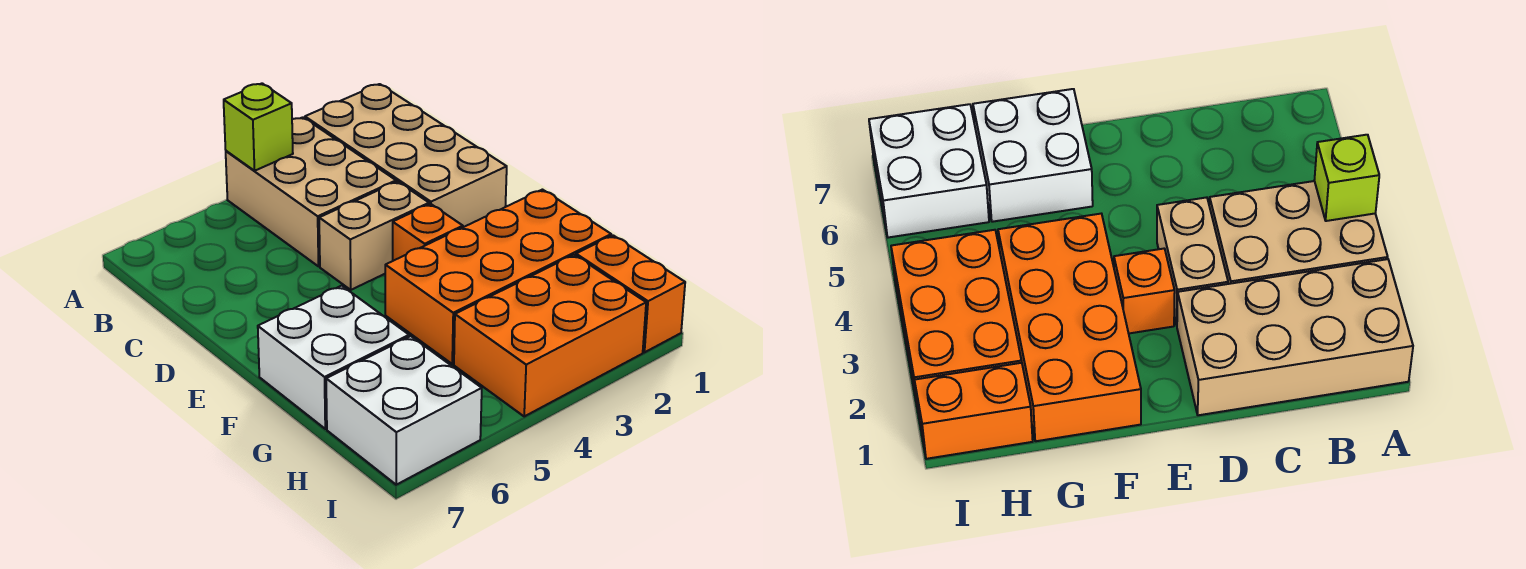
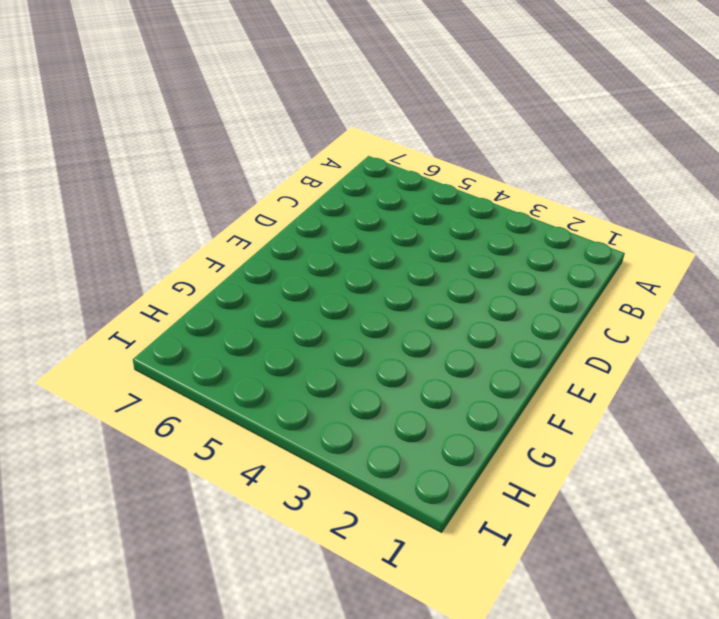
none -> tan brick A1:D2 level 1
none -> tan brick A3:C4 level 1

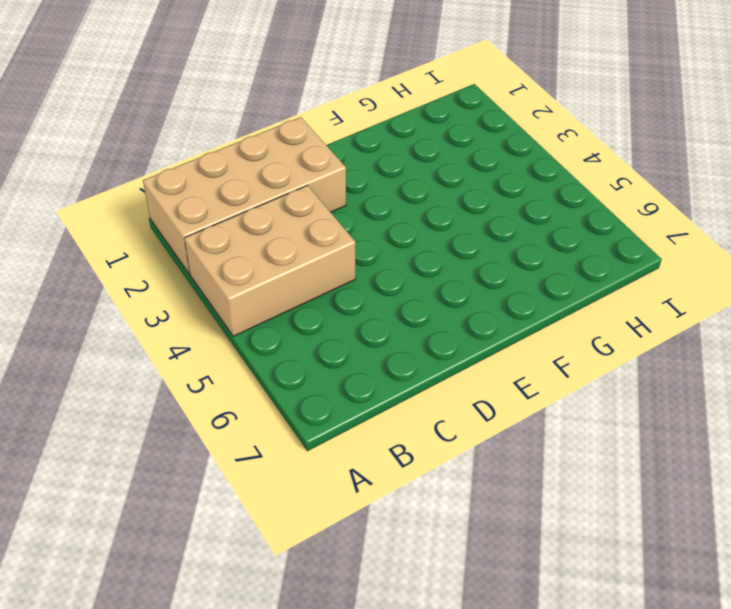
none -> tan brick D3:D4 level 1
none -> orange brick E3 level 1

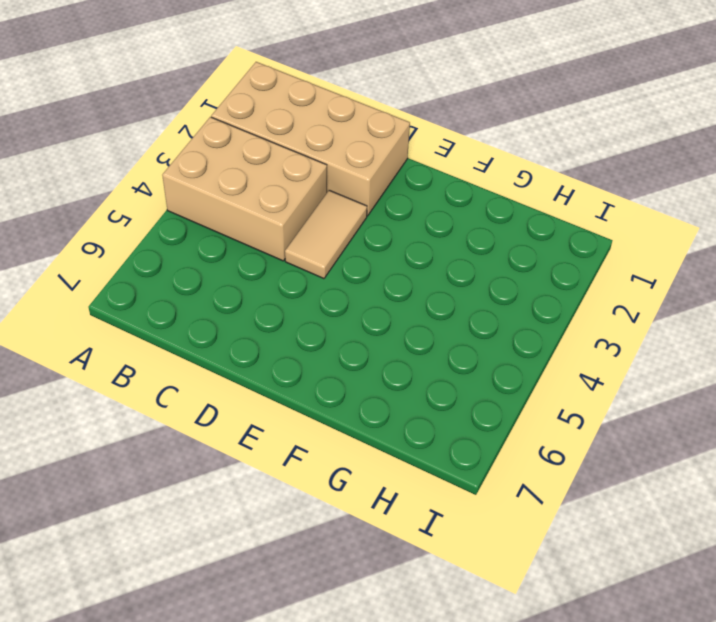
tan tile D3:D4 level 1 -> tan brick D3:D4 level 1
none -> orange brick E3 level 1
none -> orange brick F1:G4 level 1

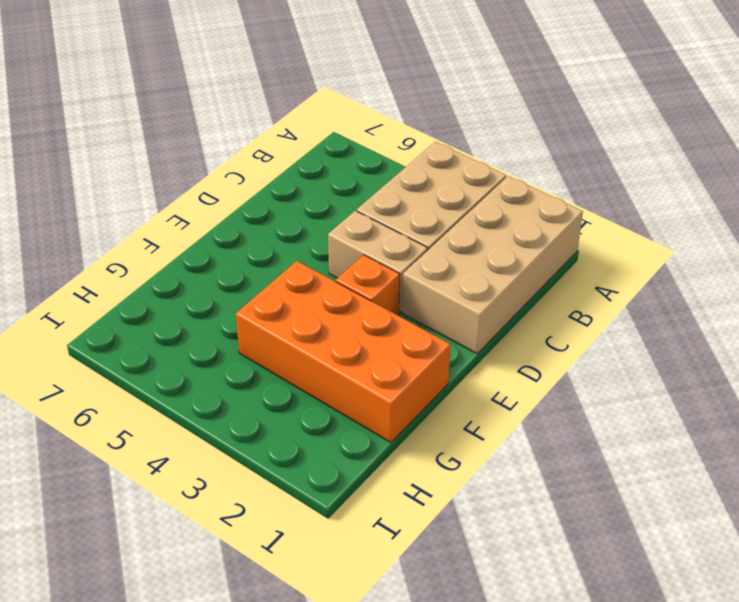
none -> white brick F6:G7 level 1
none -> orange brick H1:I1 level 1

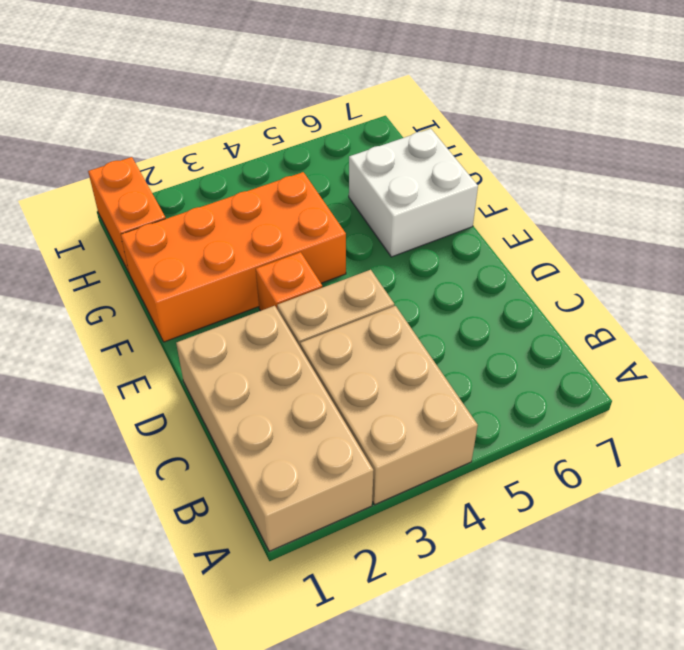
none -> orange brick H2:I4 level 1
none -> white brick H6:I7 level 1

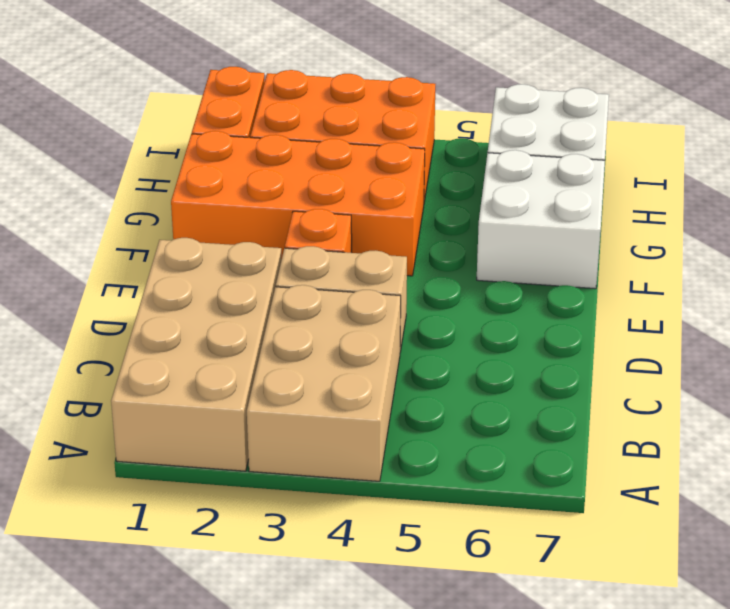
none -> lime brick A4 level 2

